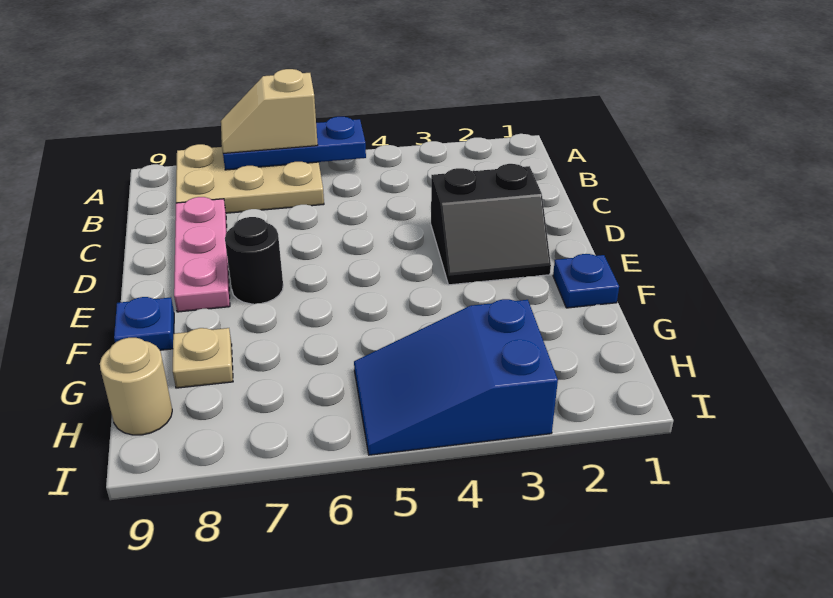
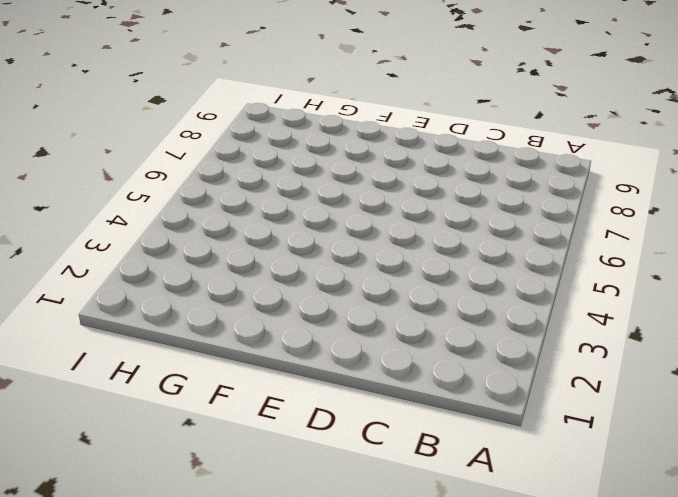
none -> tan plate A6:B8 level 1
none -> pink plate C8:E8 level 1

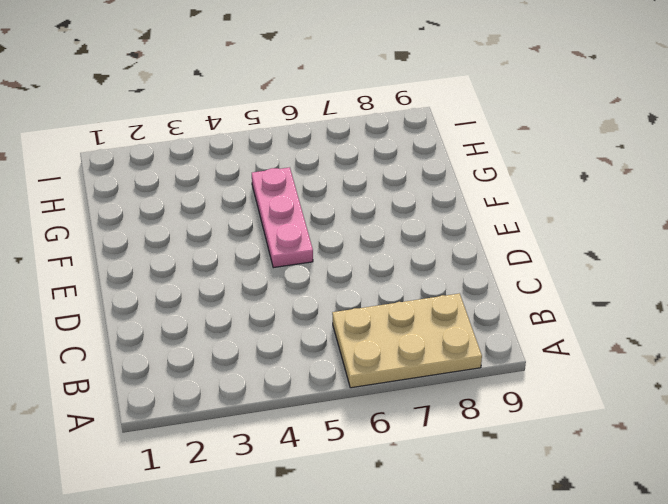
pink plate E5:G5 level 1 -> pink plate C8:E8 level 1
none -> black slope D2:E3 level 1 top D
none -> black round brick E7 level 1

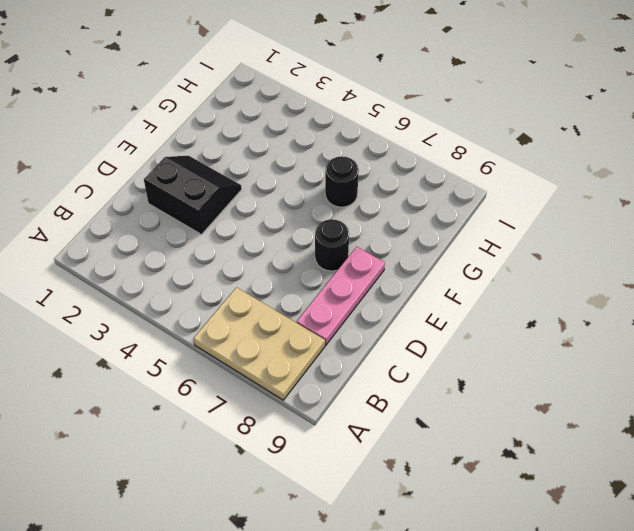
black round brick G6 level 1 -> none
none -> blue plate F1 level 1
none -> blue plate F9 level 1

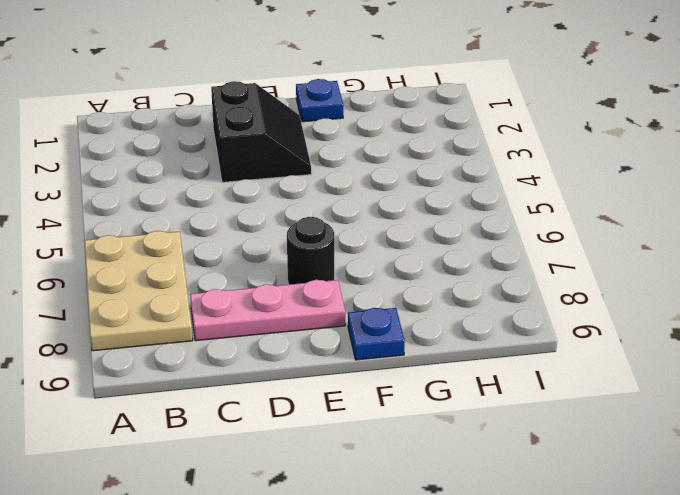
none -> tan plate G8 level 1
none -> blue slope H3:I5 level 1 top 3

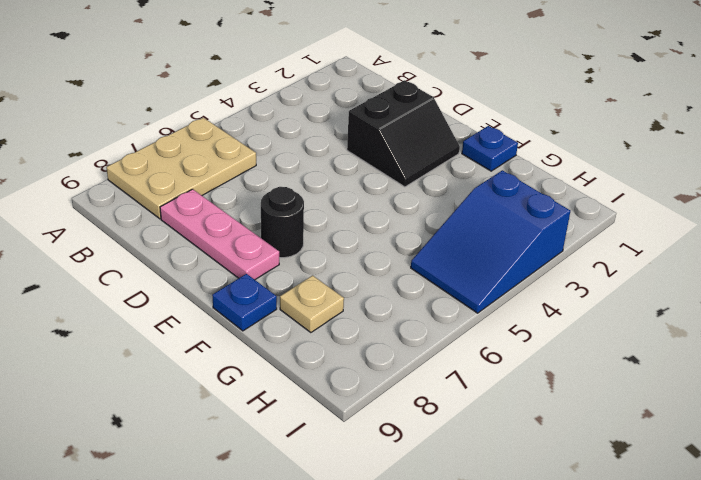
none -> tan round brick H9 level 1
none -> blue plate A5:A7 level 2

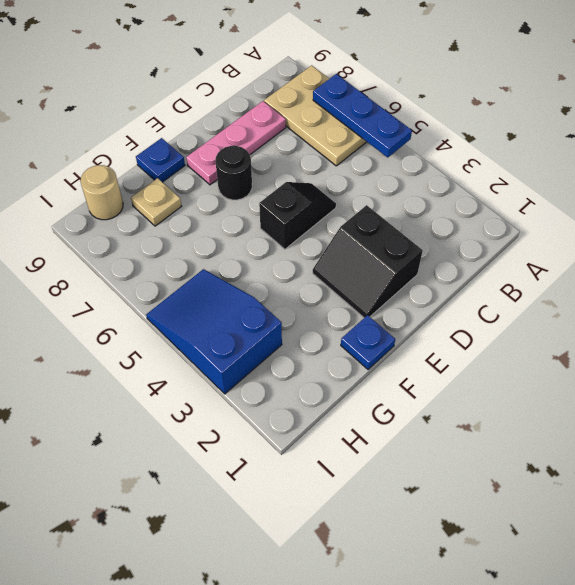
black slope D5:E5 level 1 top E -> none
none -> tan slope A6:A7 level 3 top 6

